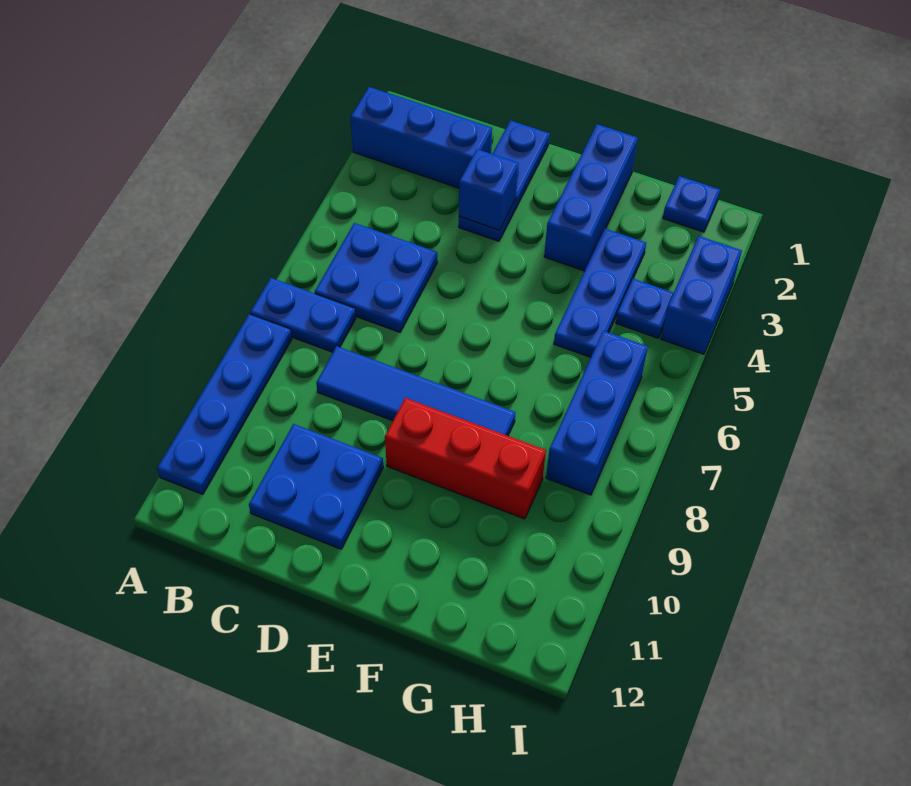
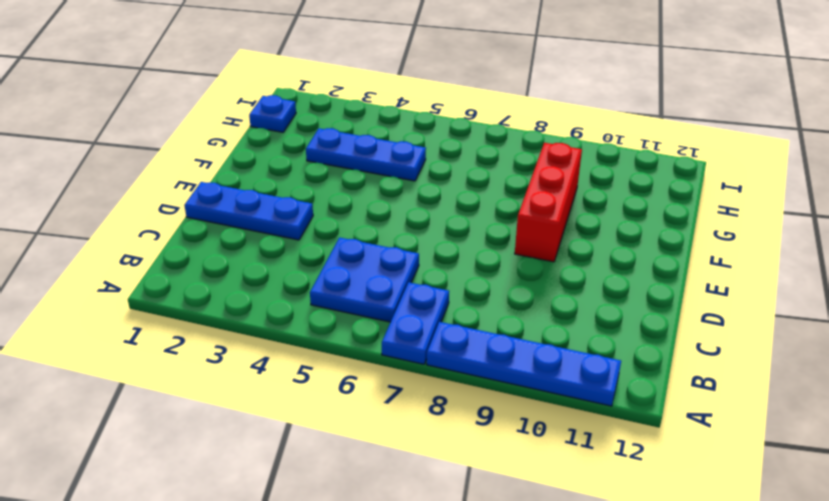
none -> blue brick A2:C2 level 1
none -> blue tile C8:F8 level 1
none -> blue plate C10:D11 level 1

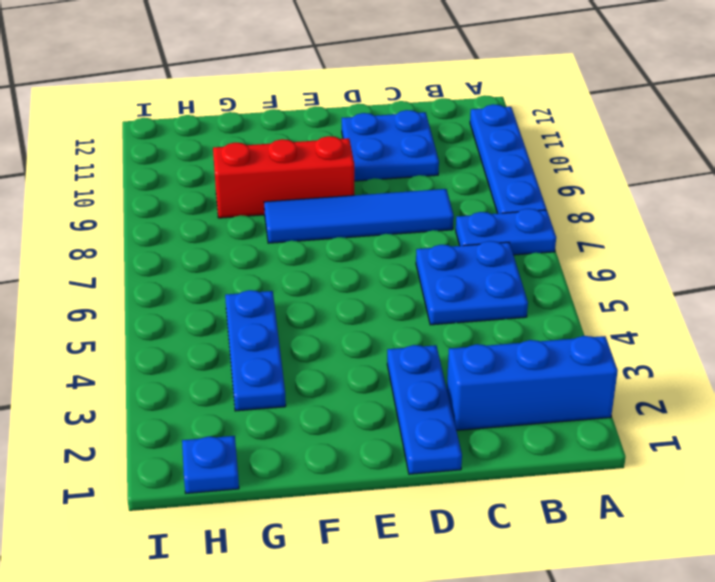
none -> blue brick F1:F3 level 1
none -> blue plate H4 level 1
none -> blue brick H6:H8 level 1

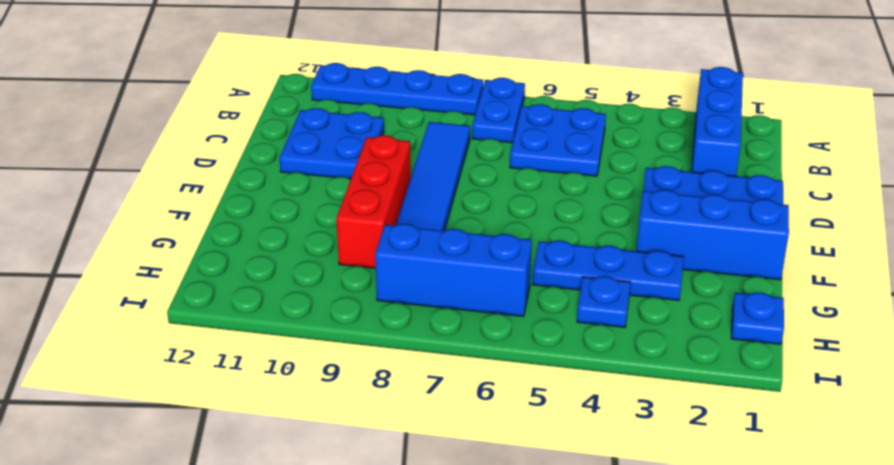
none -> blue brick I3:I4 level 1
none -> blue brick D3 level 2

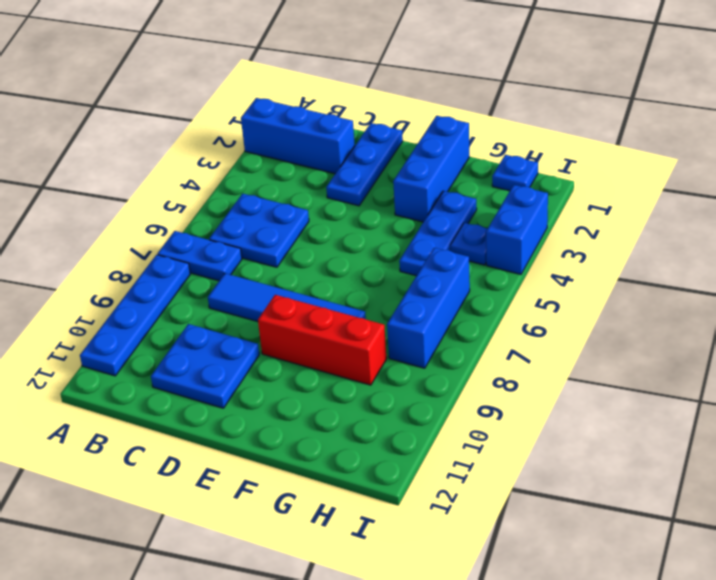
none -> blue brick D3 level 2

